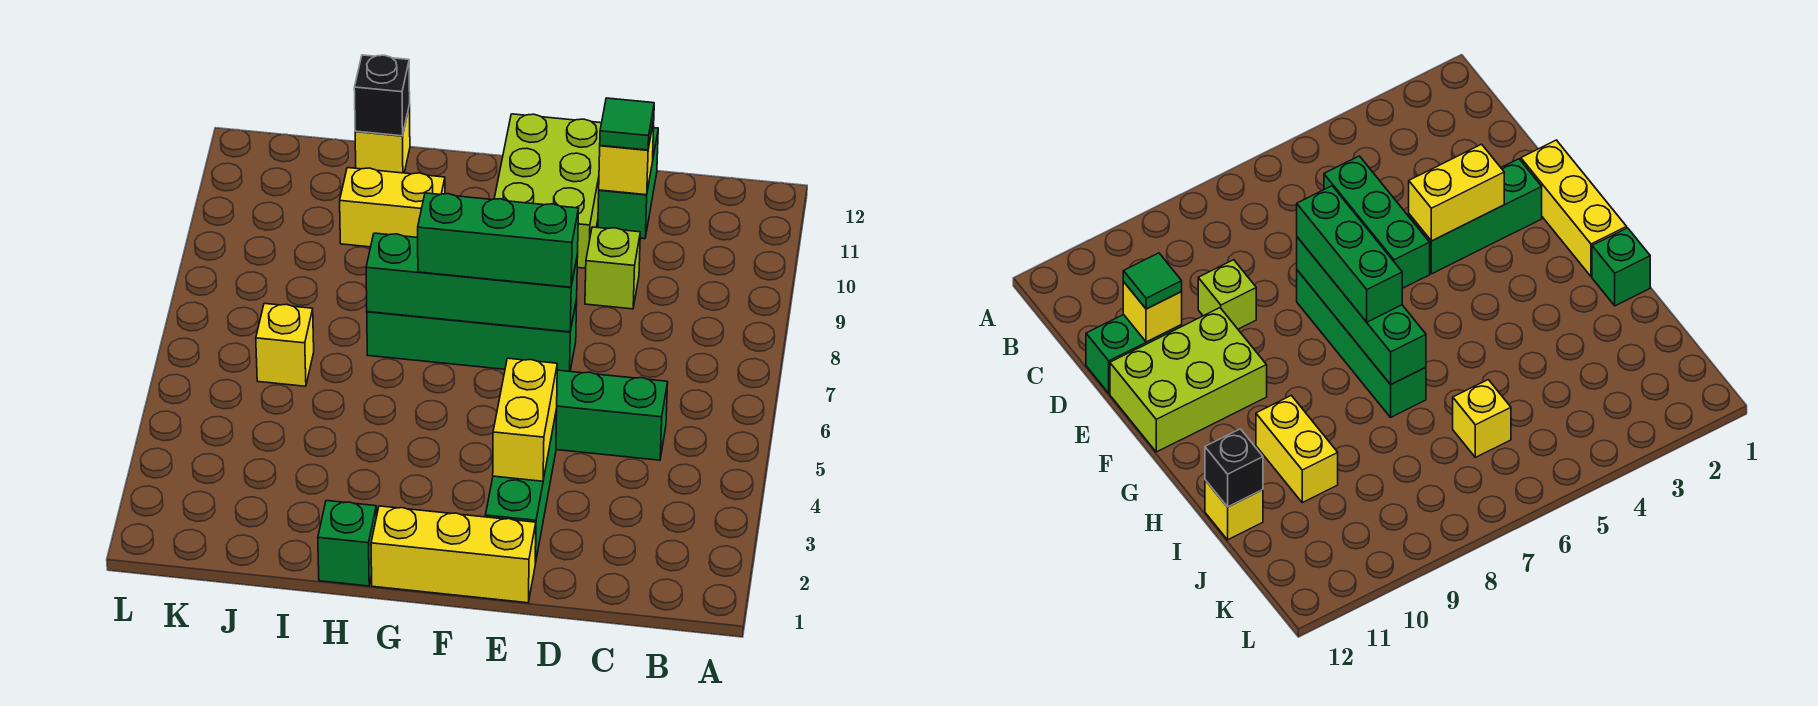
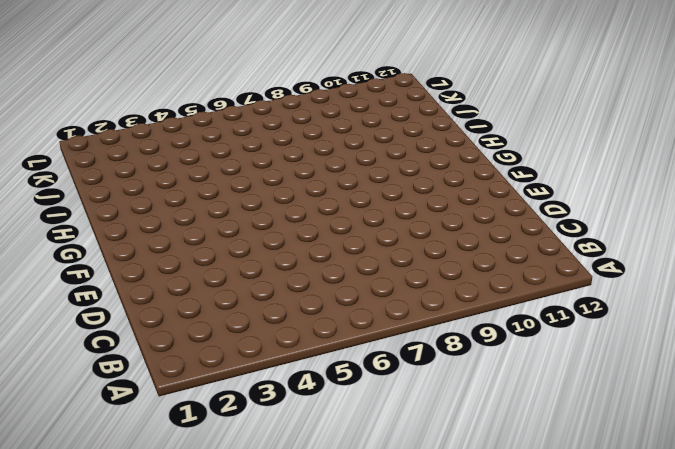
none -> green brick C5:E5 level 1
none -> lime brick D9 level 1
none -> green brick D11:D12 level 1

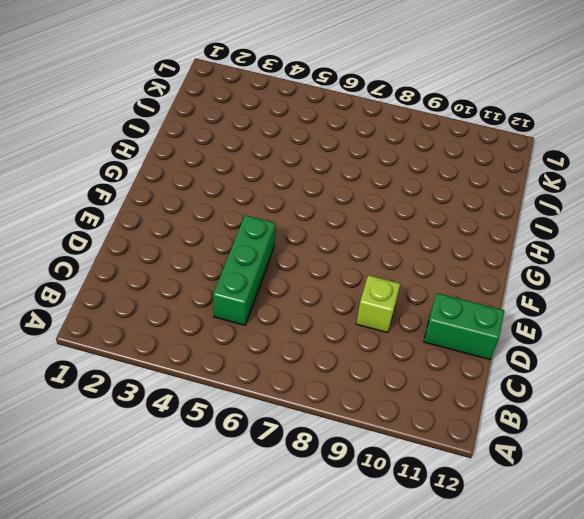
none -> yellow brick E1:G1 level 1
none -> green brick E2:E4 level 1
none -> green brick E7:H7 level 1

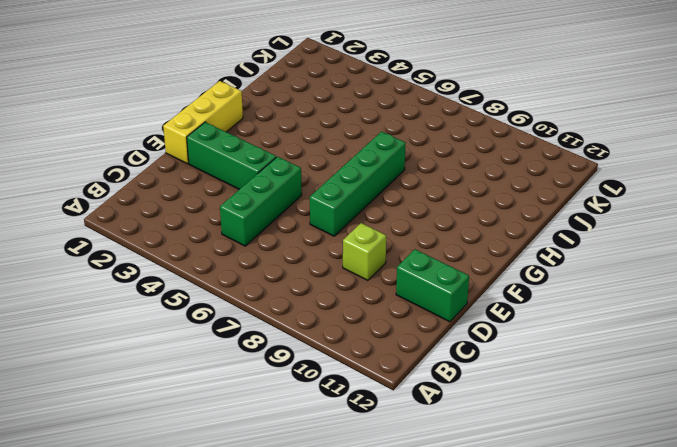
none -> lime brick E10:F12 level 1
none -> green brick H1 level 1
none -> yellow brick H10:I10 level 1

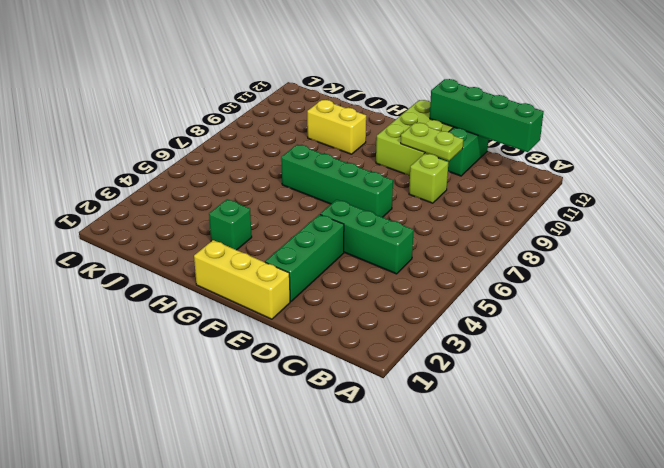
green brick B12:E12 level 2 -> green brick E7:H7 level 2
lime plate D10:E10 level 2 -> none
green brick H3 level 1 -> green brick H1 level 1
none -> yellow brick I12 level 1
none -> yellow brick J6 level 1
none -> yellow brick D11 level 2

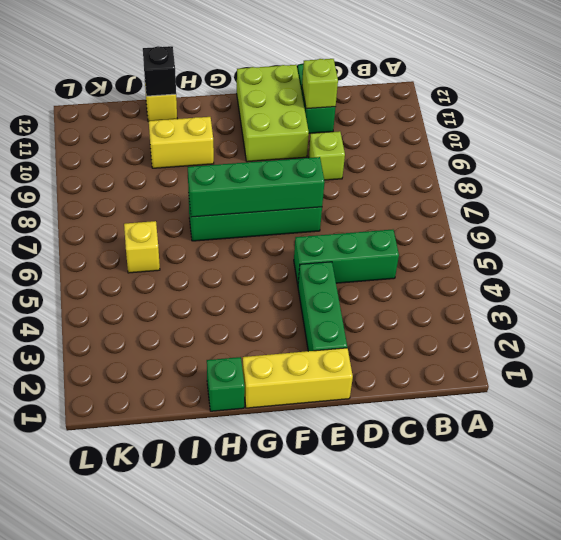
lime brick D11 level 2 -> yellow brick D11 level 2
none -> yellow brick E3:E4 level 2
none -> green tile D11 level 3
none -> green brick E7:G7 level 3

